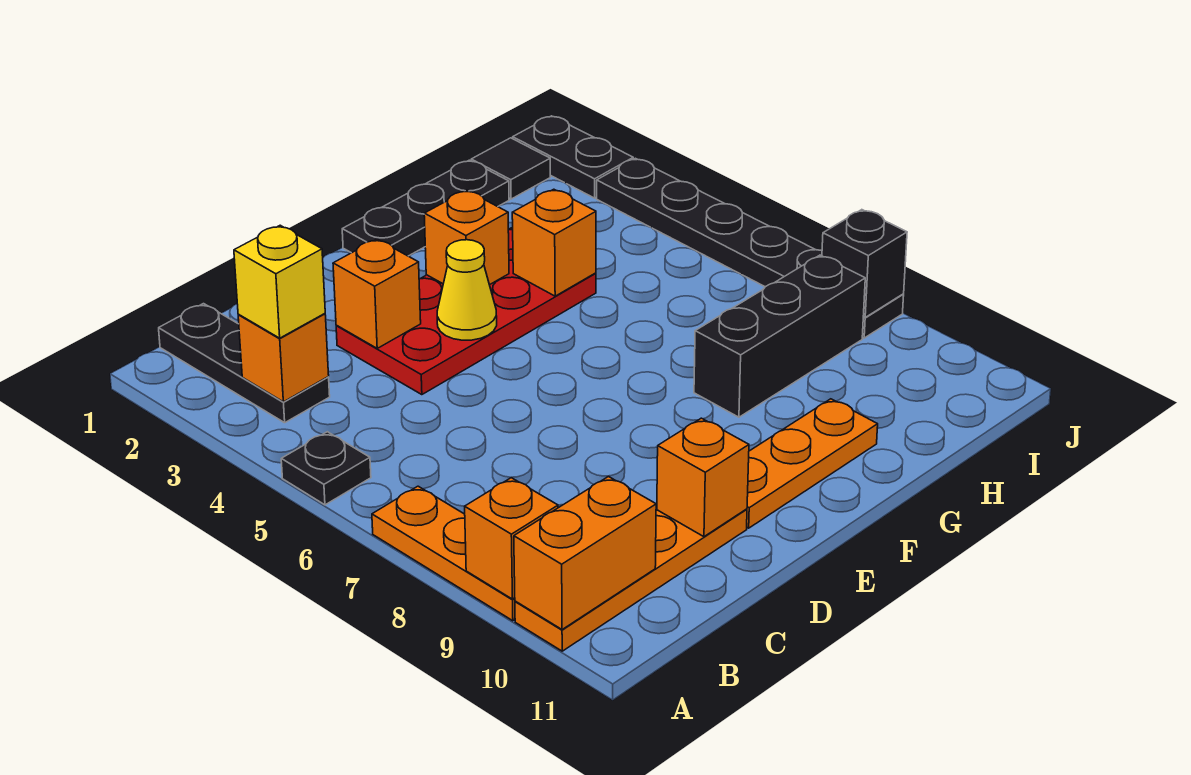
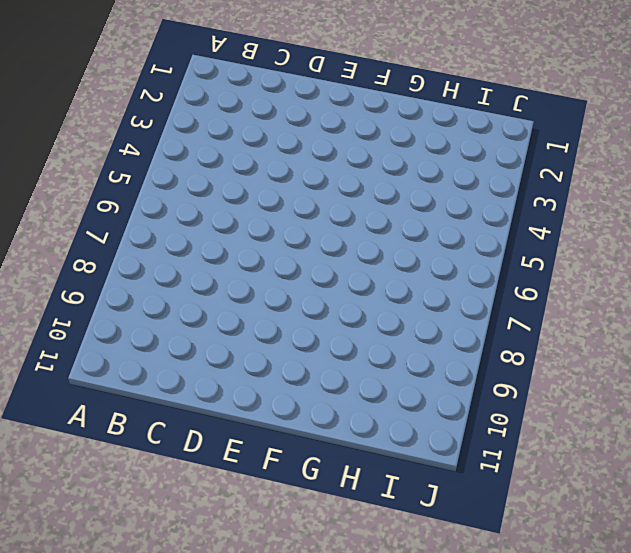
none -> black plate A5 level 1
none -> orange plate A7:A9 level 1
none -> orange plate A10:D10 level 1

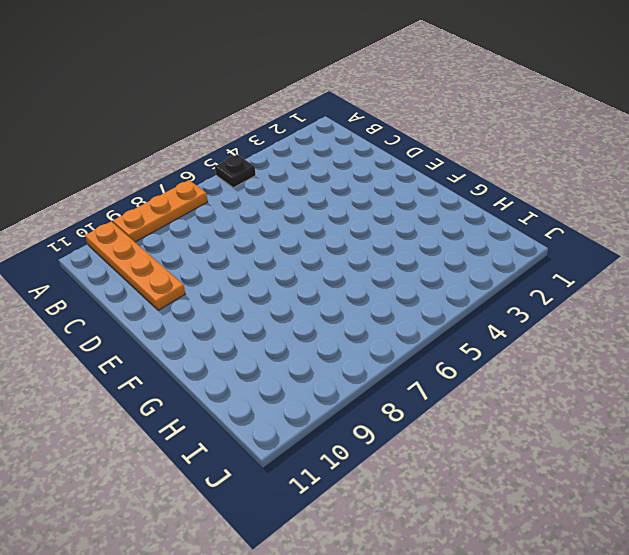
none -> black plate B1:B3 level 1
none -> red plate D3:G4 level 1
none -> orange plate E10:G10 level 1

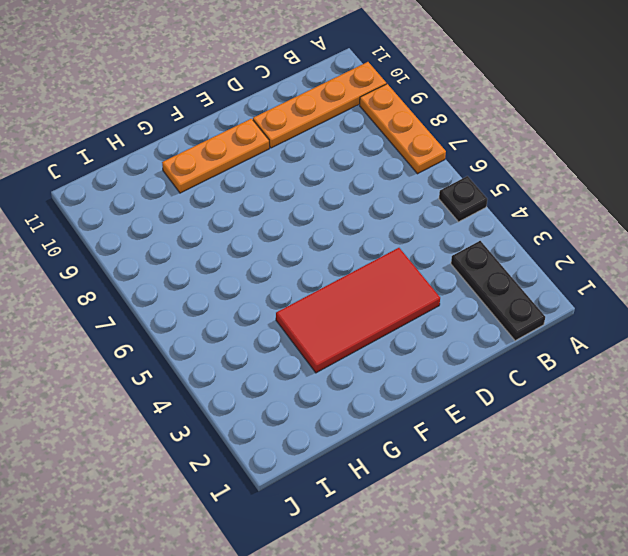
red tile D3:G4 level 1 -> red plate D3:G4 level 1
none -> black plate F1:H1 level 1
none -> black brick G8:I8 level 1
none -> black tile I1 level 1

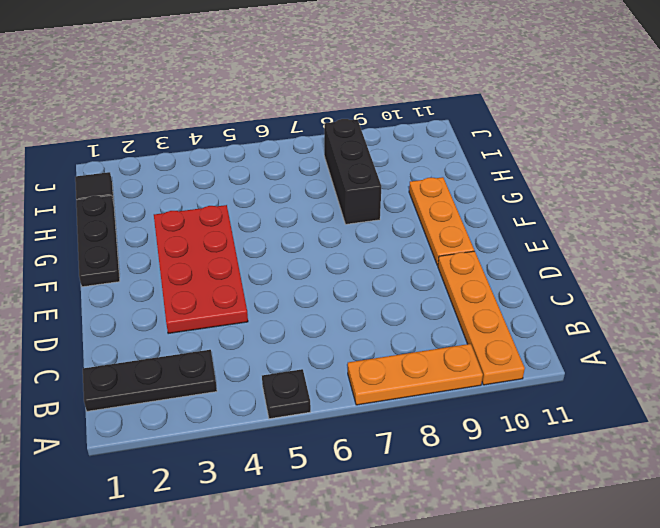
none -> black plate J1:J2 level 1
none -> black plate J3:J8 level 1
none -> orange brick A9 level 2

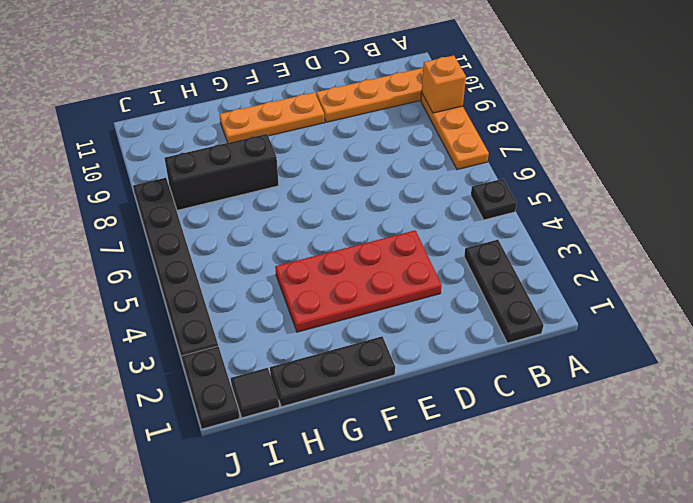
none -> orange brick A10:B10 level 2
none -> orange brick B3 level 2
none -> orange brick D3 level 2

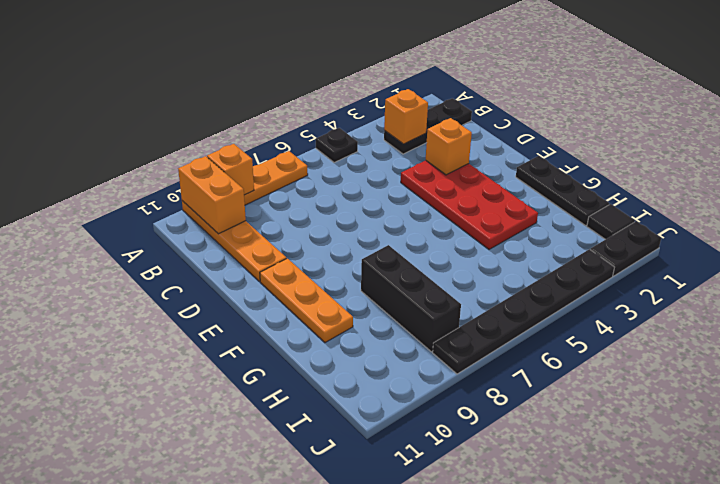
none -> orange brick D10 level 2
none -> yellow cone E4 level 2
none -> orange brick F3 level 2

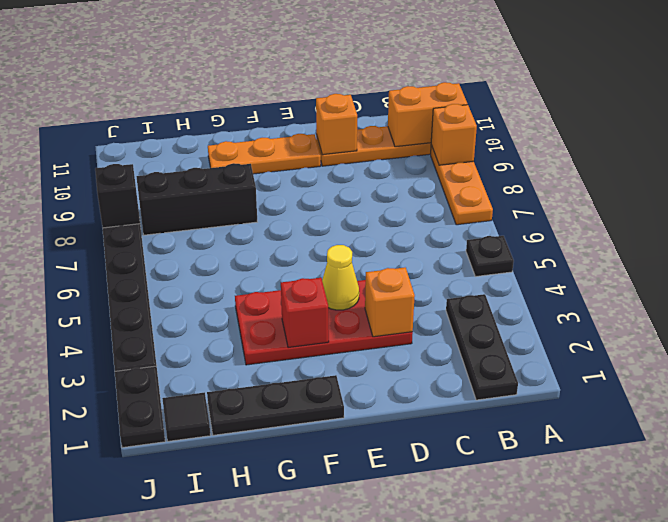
red brick F3 level 2 -> orange brick F3 level 2
none -> orange brick B3 level 2
none -> orange brick G4 level 2
none -> yellow brick B3 level 3

